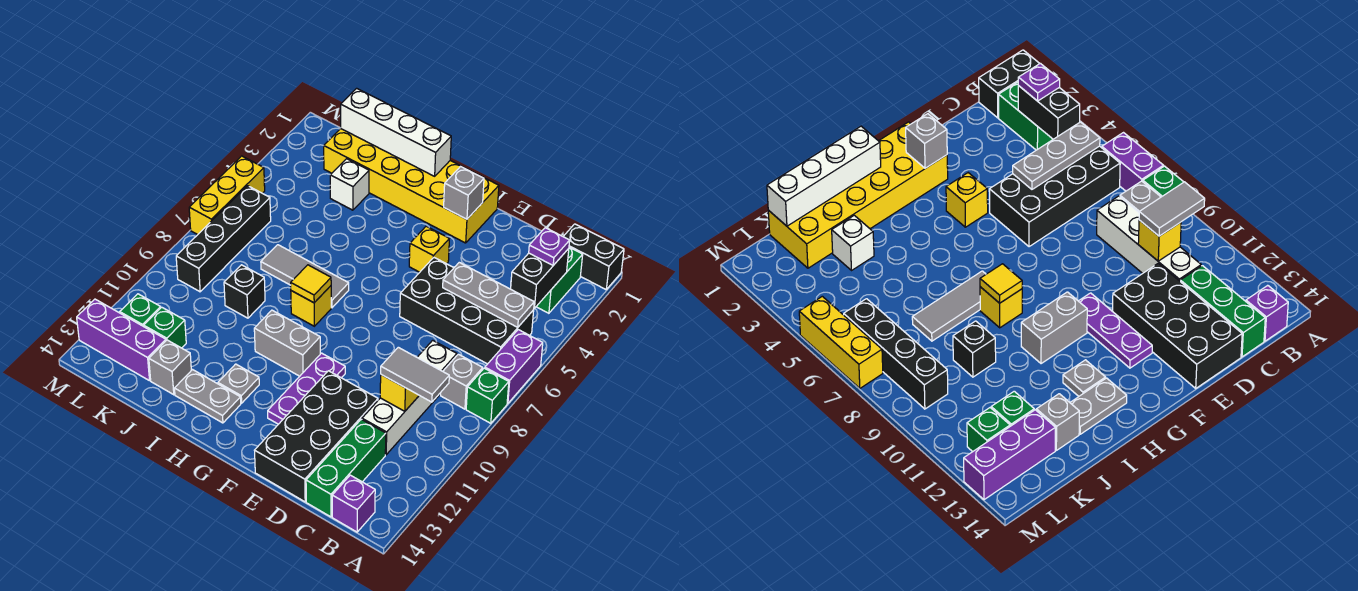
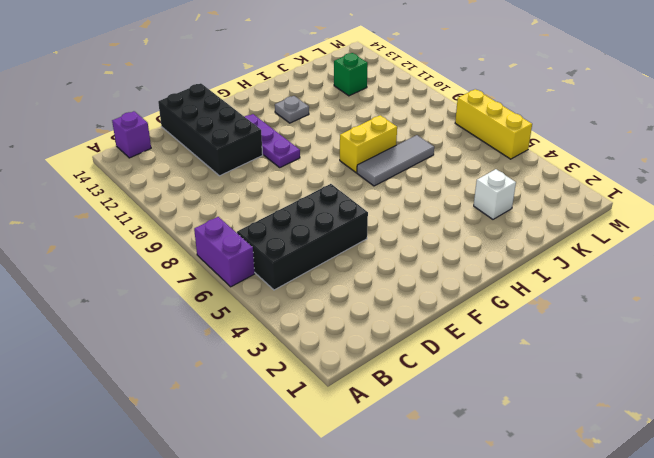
yellow brick H8:I8 level 1 -> yellow brick H8 level 1
none -> black brick A1:B1 level 1
none -> green brick A8 level 1
none -> green brick B2:B3 level 1
none -> grey brick B8 level 1

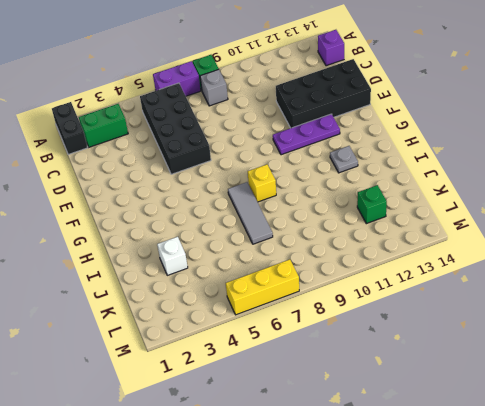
none -> white brick C8:C11 level 1
none -> green brick C12:C14 level 1
none -> yellow brick F1:K2 level 1
none -> yellow brick F4 level 1

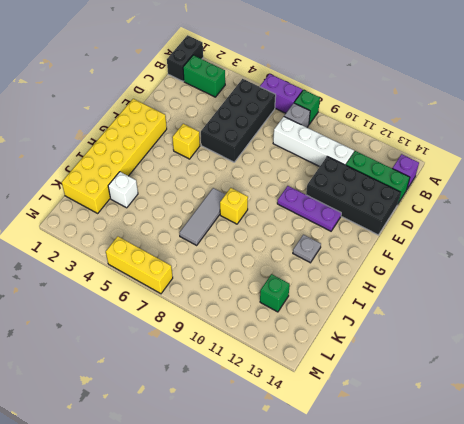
none -> grey brick G10:H10 level 1
none -> grey plate H13:I13 level 1
none -> black brick J9 level 1
none -> grey brick J13 level 1

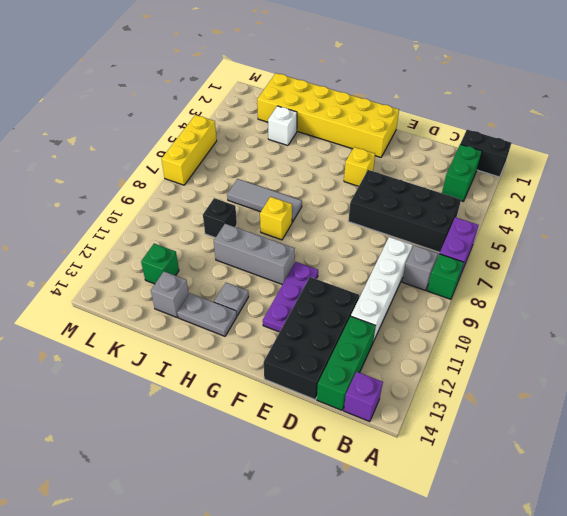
grey brick G10:I10 level 1 -> grey brick G10:H10 level 1
none -> purple brick K13:M13 level 1
none -> black brick L6:L9 level 1
none -> green brick L12 level 1
none -> black brick B3:B4 level 2

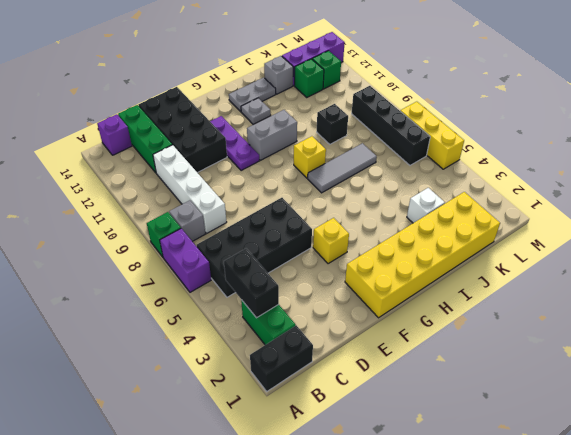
none -> grey plate B5:D5 level 2
none -> yellow brick C10 level 2
none -> grey brick F2 level 2
none -> white brick H1:K1 level 2

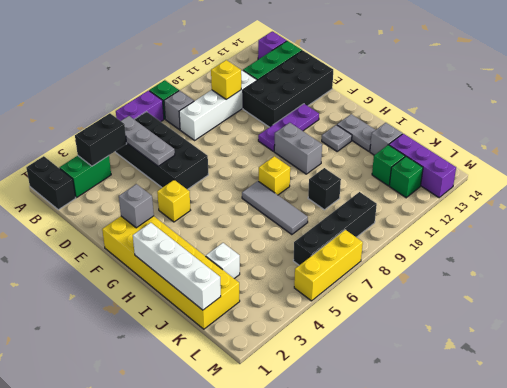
none -> yellow tile H8 level 2
none -> purple plate B3 level 3
none -> grey tile B10:C10 level 3

